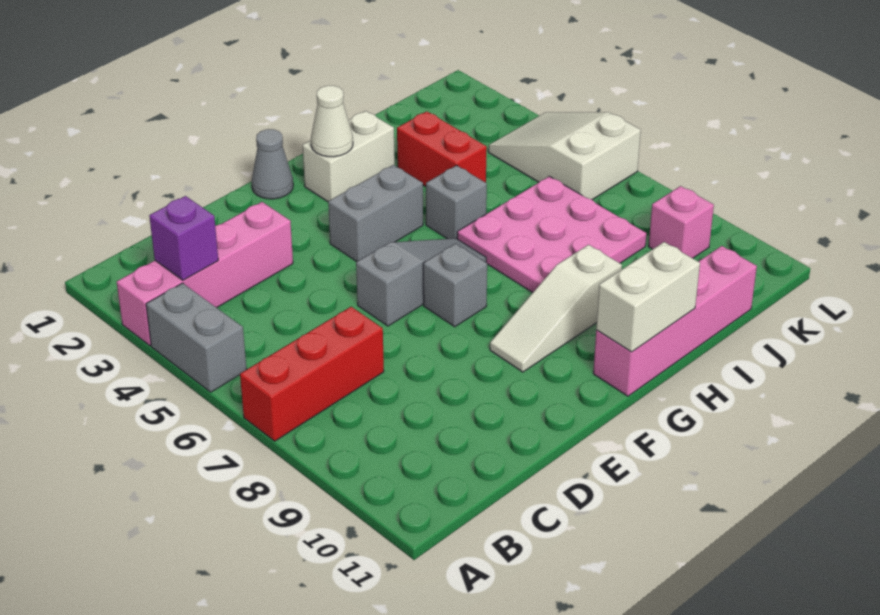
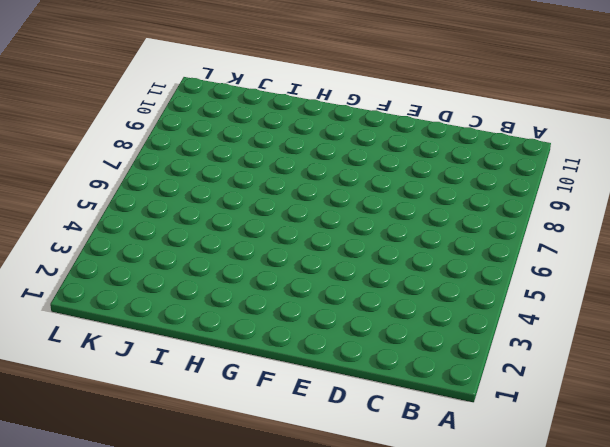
none -> pink brick A3:D3 level 1
none -> grey brick A4:A5 level 1
none -> red brick A7:C7 level 1

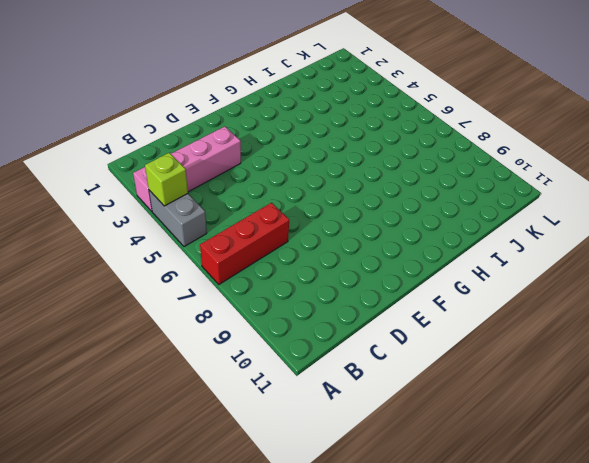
lime brick A4 level 2 -> none
none -> grey slope E6:G6 level 1 top E
none -> grey cone F1 level 1
none -> grey brick F4:G4 level 1

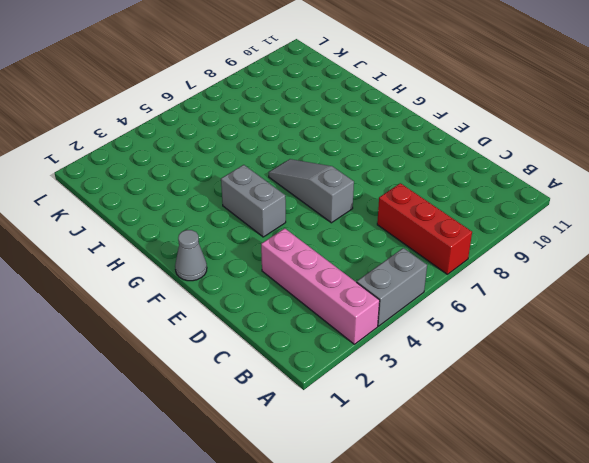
none -> grey brick F7 level 1
none -> white slope F9:H9 level 1 top H
none -> white brick G2:H2 level 1

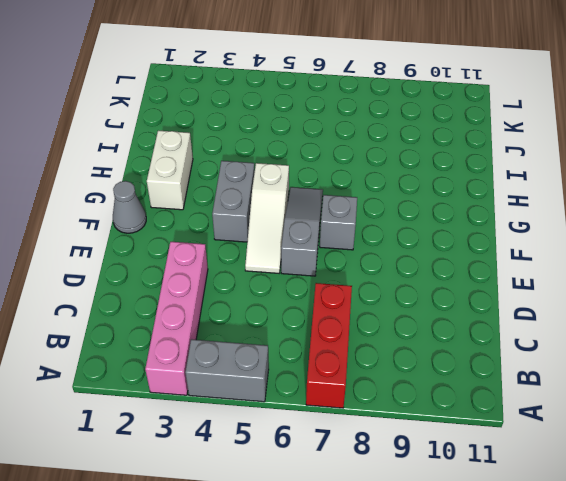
white slope E5:G5 level 1 top G -> white slope F9:H9 level 1 top H
none -> pink brick G11:J11 level 1
none -> grey brick H5 level 1
none -> pink plate H6:J8 level 1

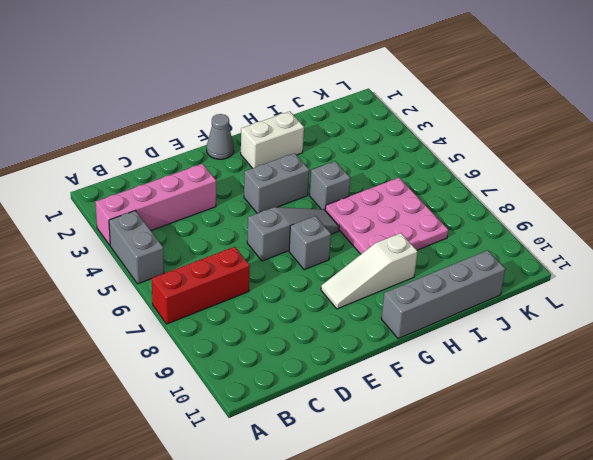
grey brick G11:J11 level 1 -> pink brick G11:J11 level 1
none -> red brick I3:I4 level 1
none -> white slope K4:L6 level 1 top 6
none -> pink brick K9 level 1

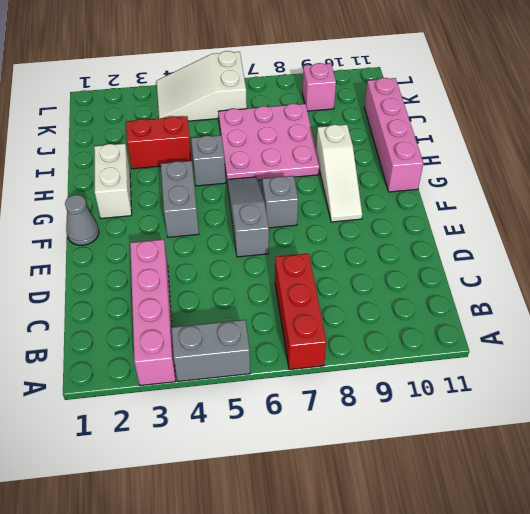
none -> purple brick B3 level 2
none -> white cone G2 level 2
none -> white brick G11:H11 level 2

